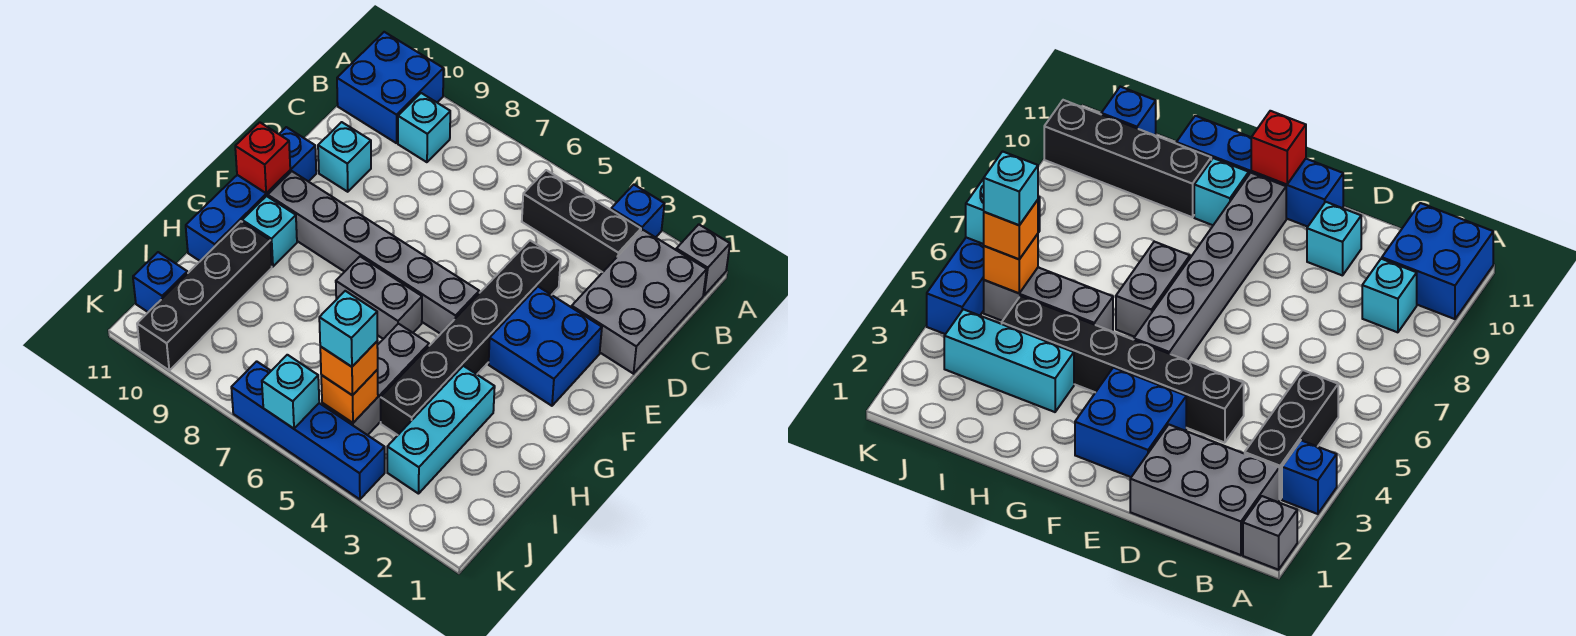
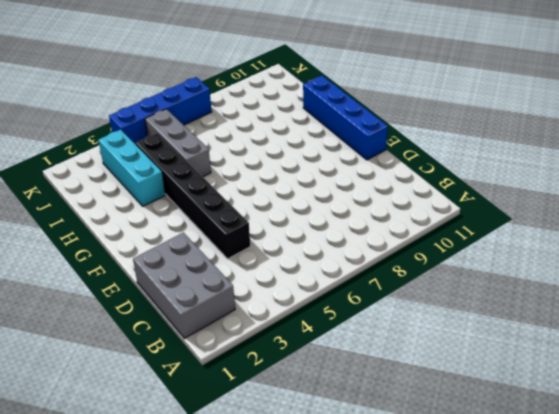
none -> grey brick A1 level 1
none -> blue brick A3 level 1
none -> blue brick A10:B11 level 1

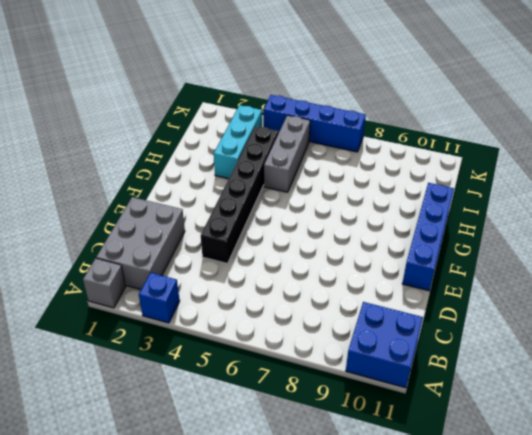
none -> black brick B3:B5 level 1
none -> cyan brick B9 level 1
none -> cyan brick D10 level 1

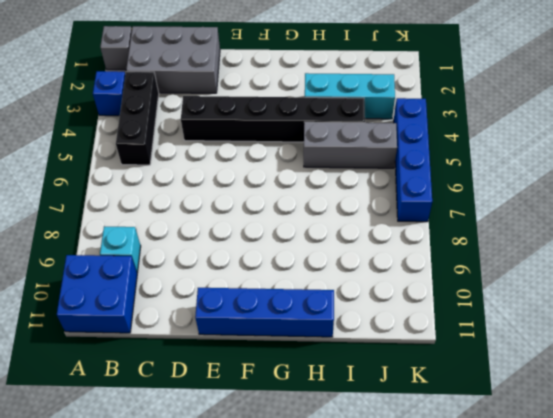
none -> cyan brick D10 level 1
none -> blue brick E2:F3 level 1
none -> grey brick F5:F10 level 1

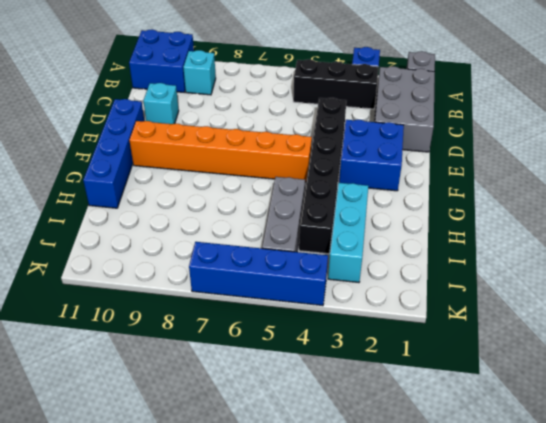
orange brick F5:F10 level 1 -> grey brick F5:F10 level 1
none -> grey brick G6:G7 level 1
none -> cyan brick G10 level 1
none -> black brick H10:K10 level 1

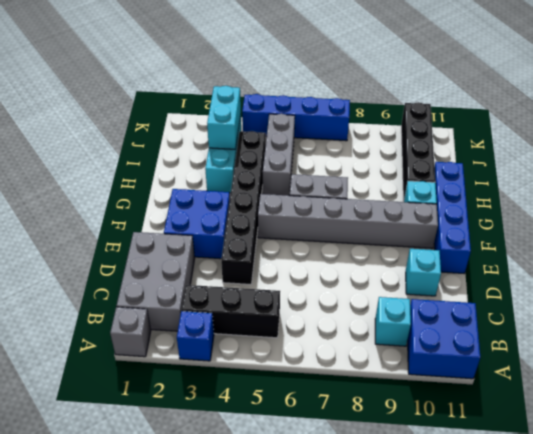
cyan brick I3:J3 level 2 -> none
none -> blue brick J11 level 1
none -> red brick F11 level 2
none -> orange brick J5 level 2

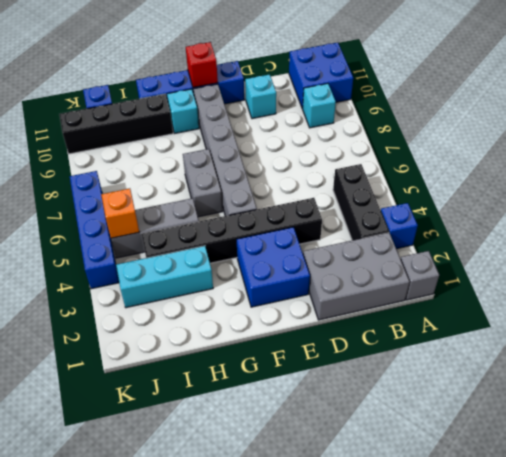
none -> cyan brick K6 level 2
none -> orange brick J5 level 3
none -> cyan brick J5 level 4

